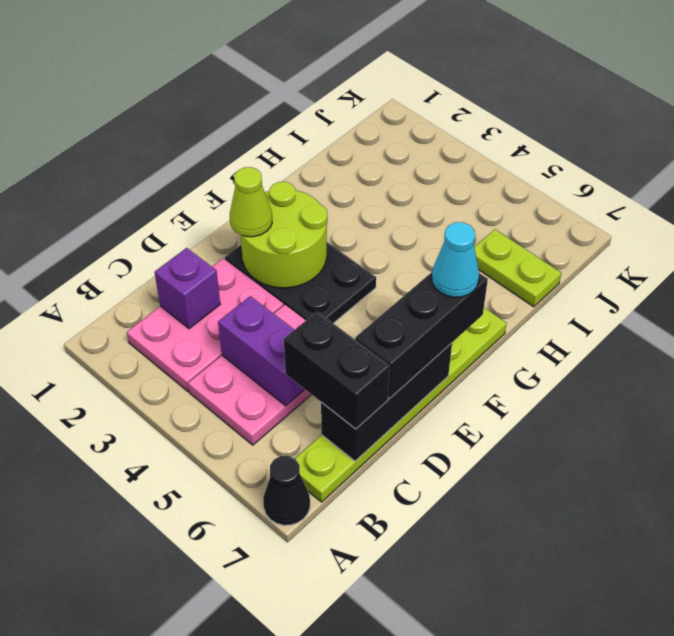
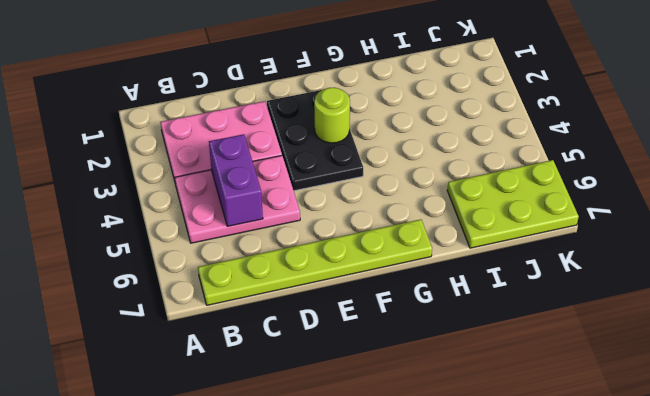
lime round brick F3 level 2 -> lime round brick E2:F3 level 2
lime plate I6:K7 level 1 -> lime plate I6:I7 level 1
none -> black cone A7 level 1
none -> purple brick C2 level 2
none -> black brick C7:E7 level 2

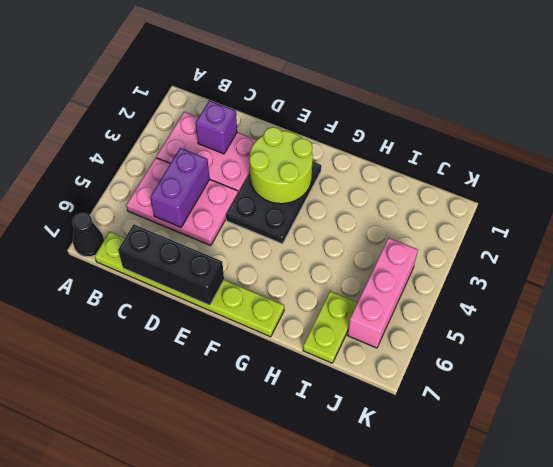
pink brick J4:J6 level 1 -> none
none -> black brick C6:C7 level 3
none -> black brick D7:F7 level 3
none -> lime cone E2 level 3

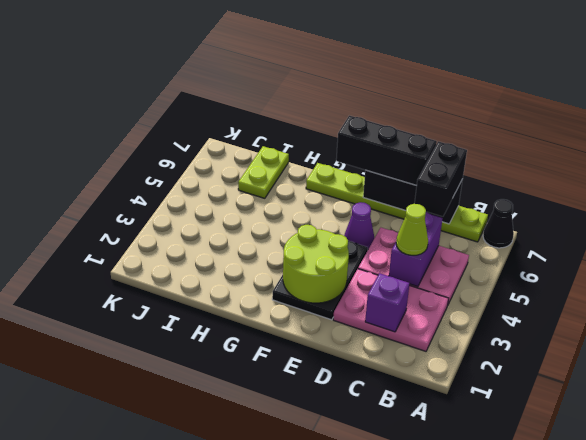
lime cone C4 level 3 -> lime cone E2 level 3
purple cone E5 level 1 -> none
none -> cyan cone F7 level 4

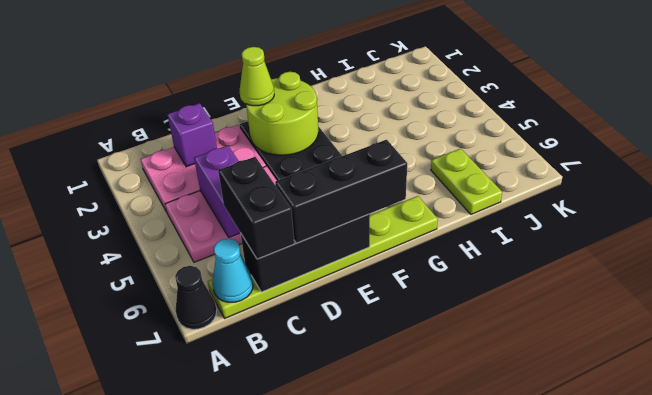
cyan cone B7 level 2 -> cyan cone F7 level 4

